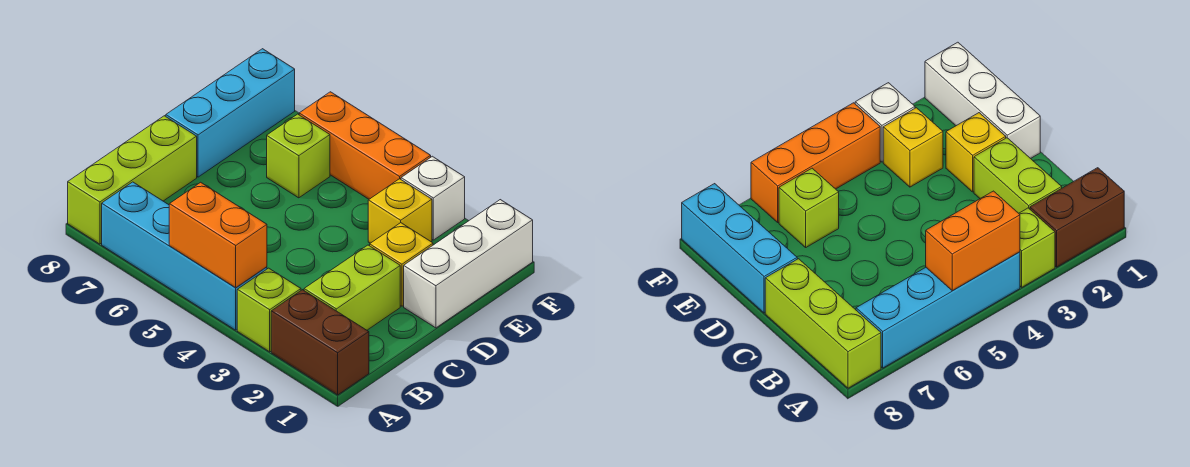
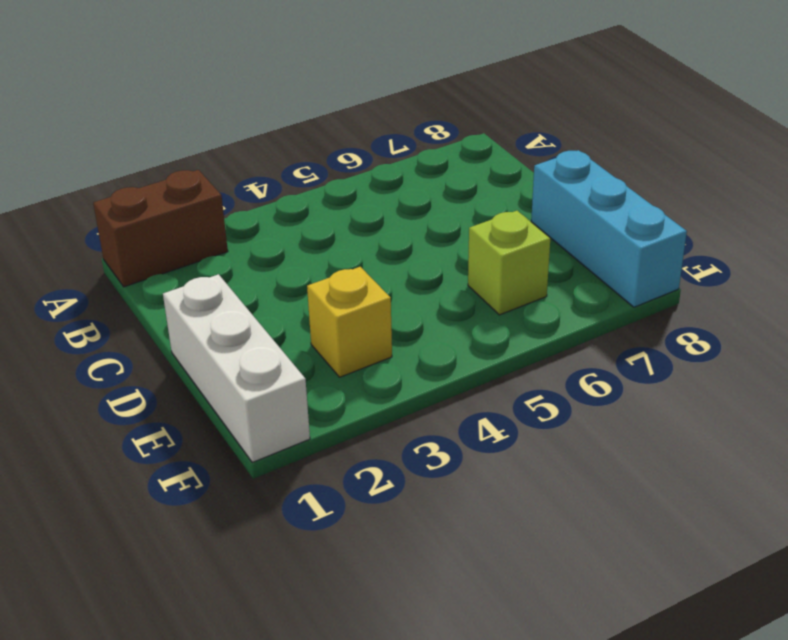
none -> lime brick A3 level 1
none -> cyan brick A4:A7 level 1
none -> lime brick A8:C8 level 1

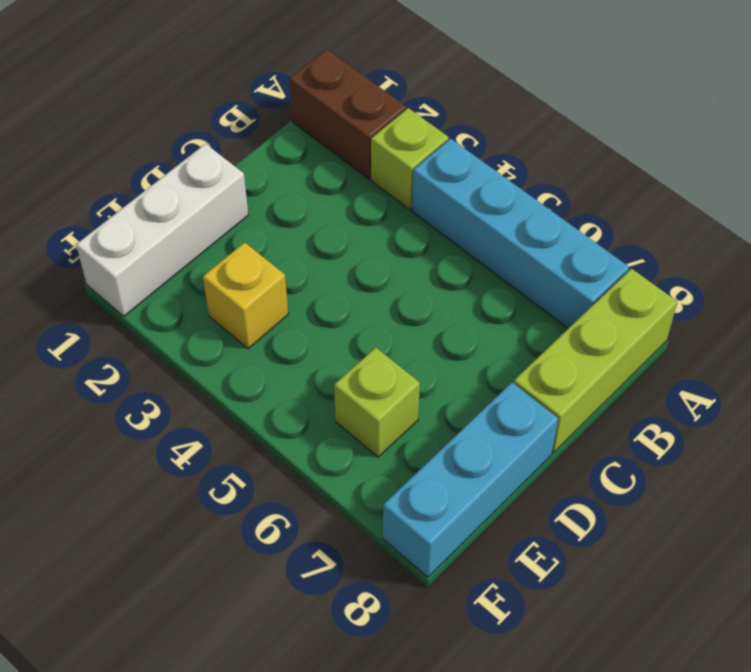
none -> lime brick B2:C2 level 1
none -> yellow brick D2 level 1
none -> white brick F3 level 1

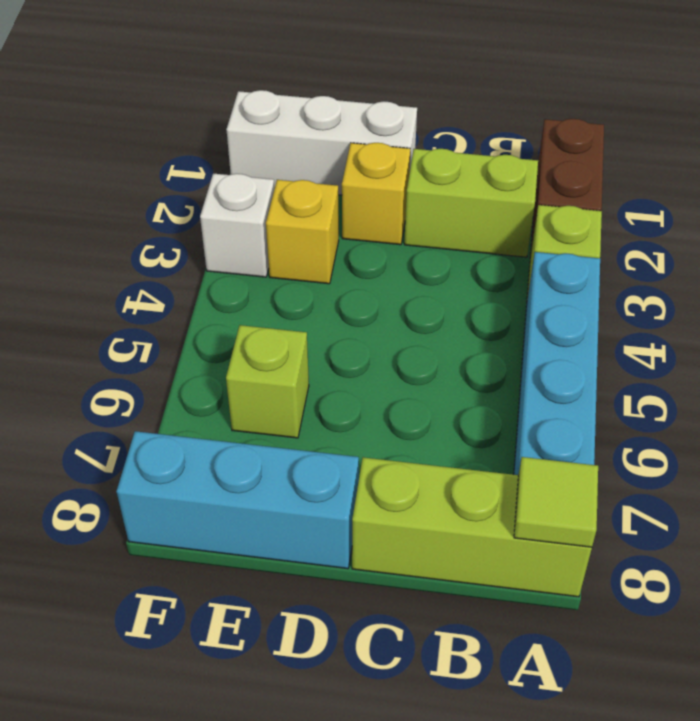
lime tile A8 level 2 -> none
none -> orange brick F4:F6 level 1
none -> orange brick A4:A5 level 2

